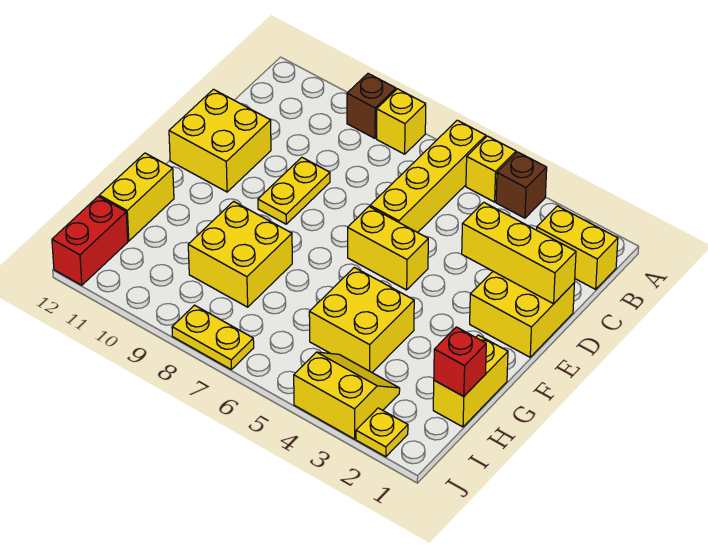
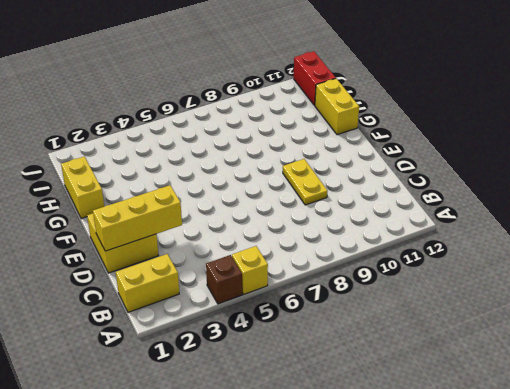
none -> yellow brick A6:D6 level 1
none -> yellow brick A8 level 1
none -> brown brick A9 level 1

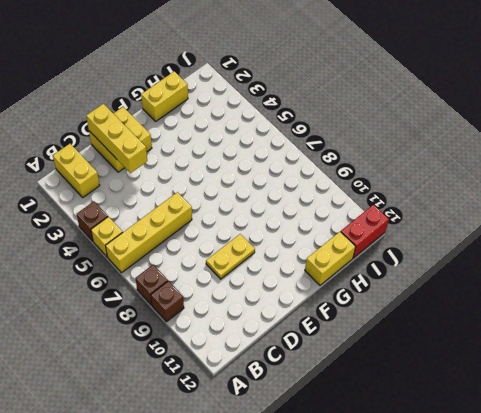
brown brick A8 level 1 -> yellow brick A8 level 1
none -> yellow brick D11:E12 level 1
none -> yellow brick E5:E6 level 1
none -> yellow brick G4:H5 level 1

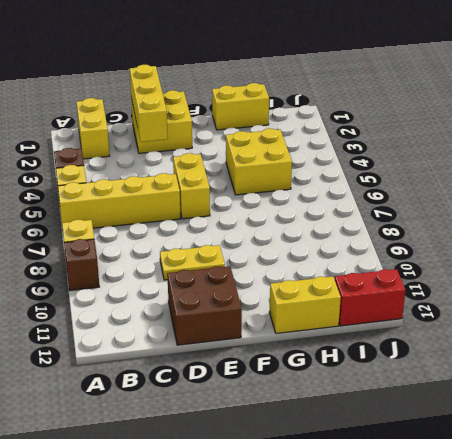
brown brick D11:E12 level 1 -> yellow brick D11:E12 level 1
none -> yellow brick G8:H9 level 1
none -> yellow slope I3:J4 level 1 top J
none -> yellow plate J2 level 1

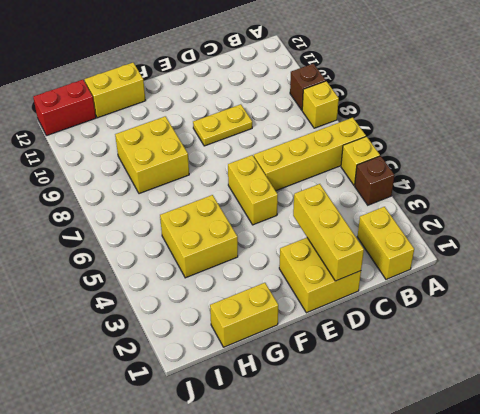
none -> yellow brick D11:E12 level 1
none -> yellow slope I3:J4 level 1 top J
none -> yellow plate J2 level 1

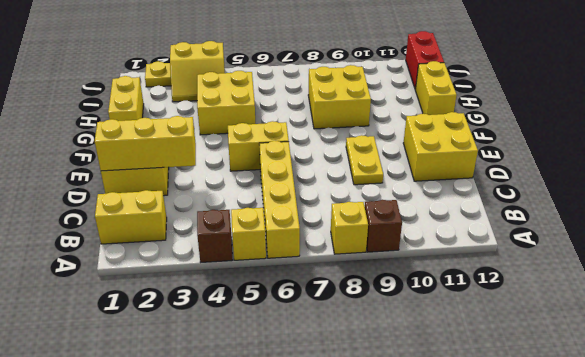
none -> yellow plate J7:J8 level 1
none -> red brick H1 level 2

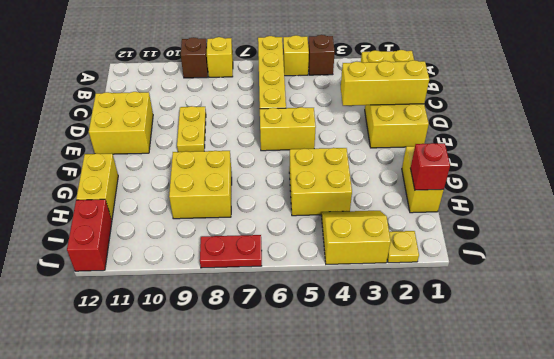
red plate J7:J8 level 1 -> yellow plate J7:J8 level 1

